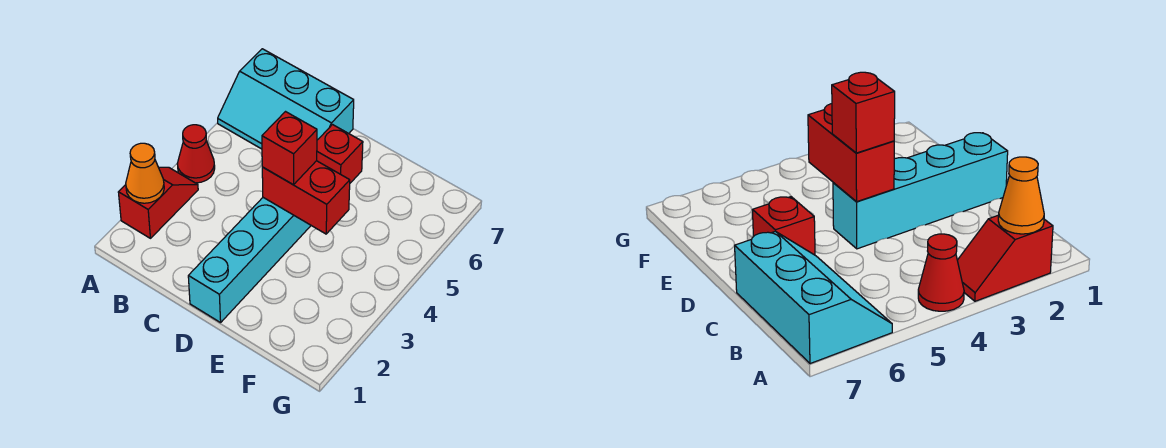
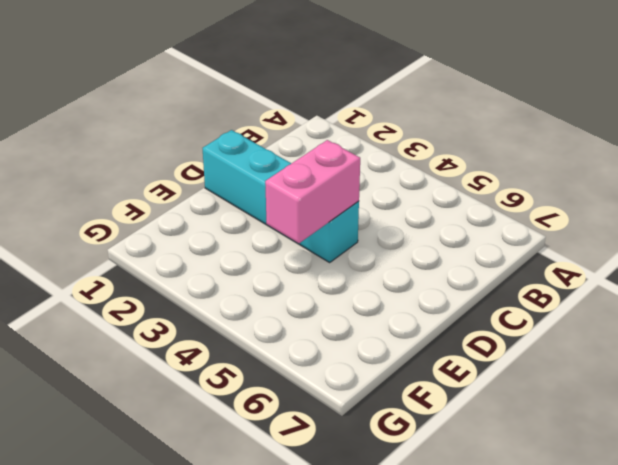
pink brick D4:E4 level 2 -> red brick D4:E4 level 2
none -> red slope A2:A3 level 1 top 2
none -> red cone A4 level 1

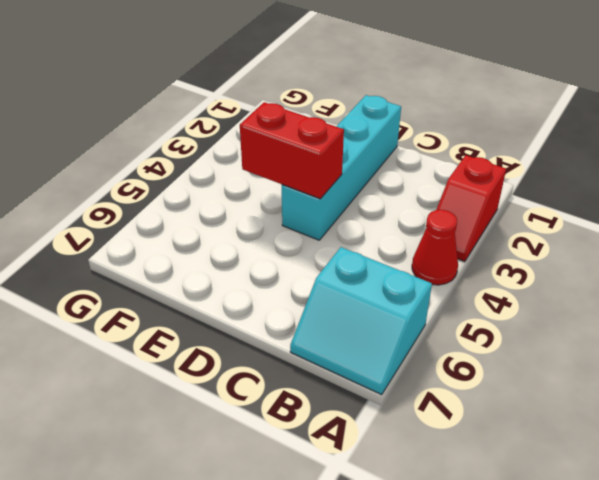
cyan slope A6:B7 level 1 top 6 -> cyan slope A6:C7 level 1 top 7
none -> red brick D6 level 1
none -> orange cone A2 level 2

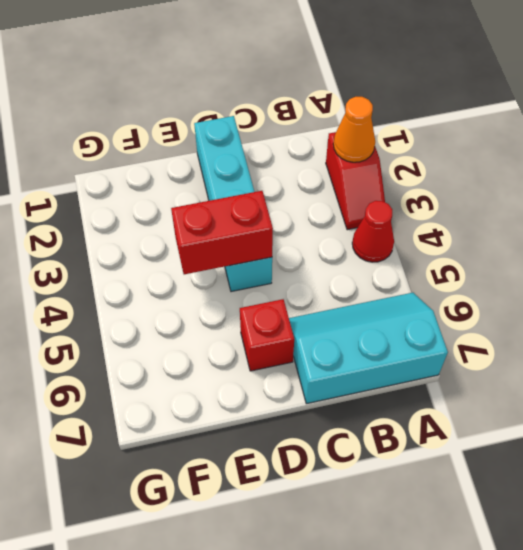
none -> red brick D4 level 3

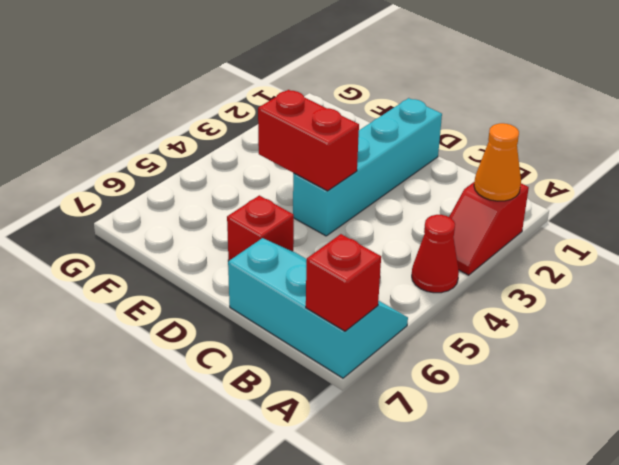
red brick A7 level 2 -> red brick D4 level 3

